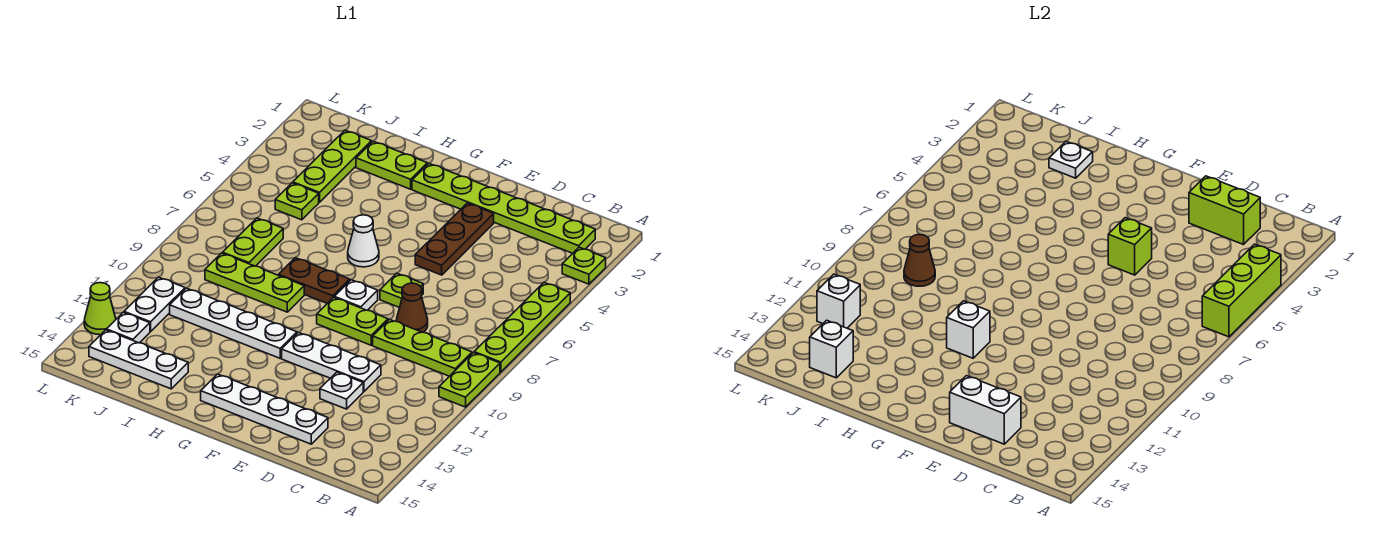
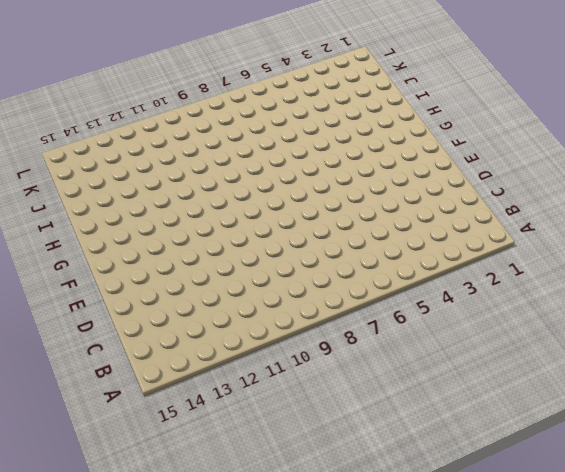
none -> lime plate A3 level 1
none -> lime plate A5:A8 level 1
none -> lime plate A9:A10 level 1
none -> lime plate B2:G2 level 1

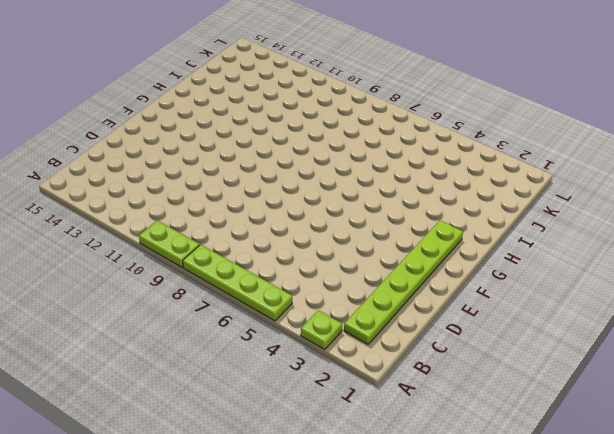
none -> lime plate B9:D9 level 1
none -> brown cone D8 level 1
none -> white plate D11:F11 level 1
none -> white plate D12 level 1

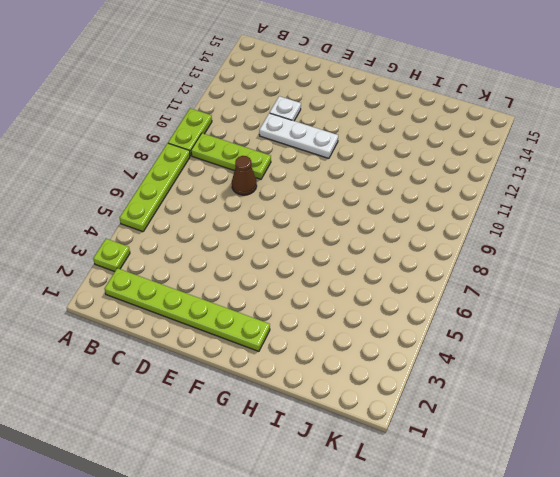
none -> white plate D14:G14 level 1
none -> brown plate E3:E5 level 1
none -> lime plate E7 level 1
none -> lime plate E9:F9 level 1

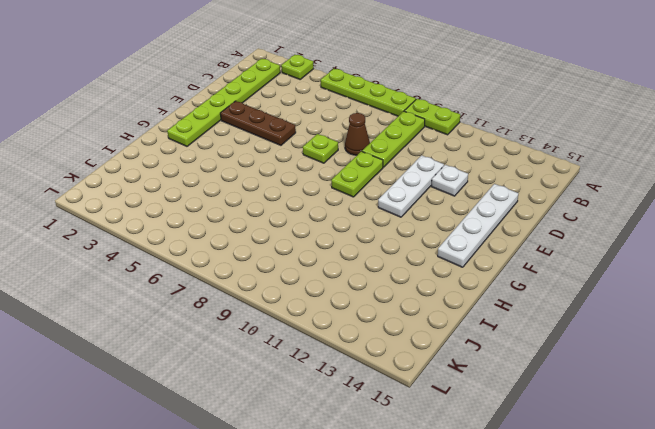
none -> white plate F8 level 1
none -> white cone G6 level 1
none -> brown plate G8:H8 level 1
none -> white plate G11:J11 level 1

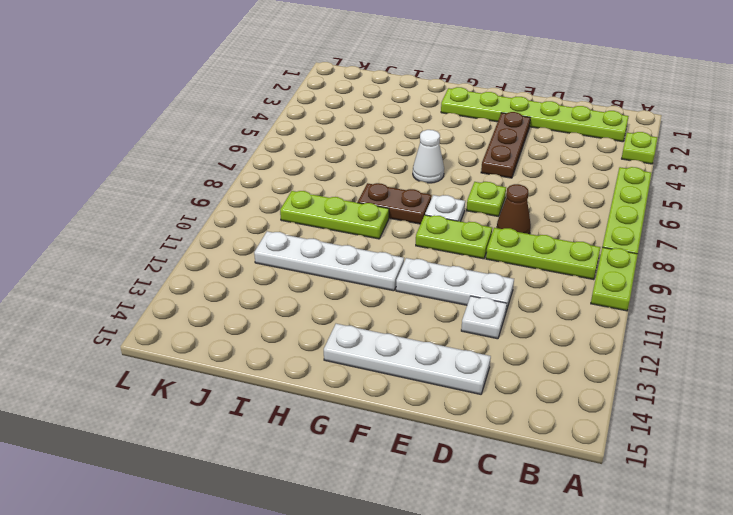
none -> lime plate H2:I2 level 1
none -> white plate I14:K14 level 1
none -> lime plate J2:J4 level 1
none -> lime plate J5 level 1

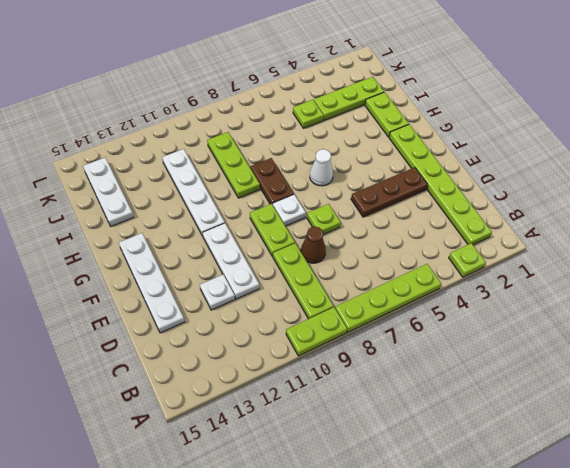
none -> lime plate J7:J8 level 1
none -> white plate K11:K12 level 1
none -> white plate K13 level 1
none -> lime cone L13 level 1

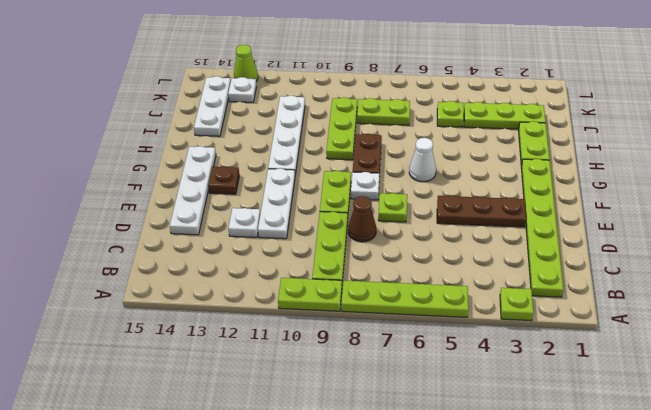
brown plate F13 level 1 -> none
none -> white plate K11:K12 level 1
none -> lime brick A4:A6 level 2
none -> lime brick C2:D2 level 2
none -> white brick D14:E14 level 2

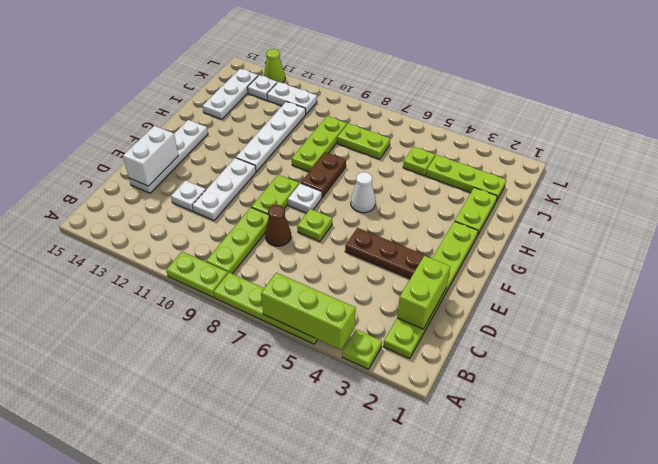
none -> lime brick E5 level 2
none -> white brick G11 level 2
none -> white plate I2 level 2
none -> brown cone J9 level 2

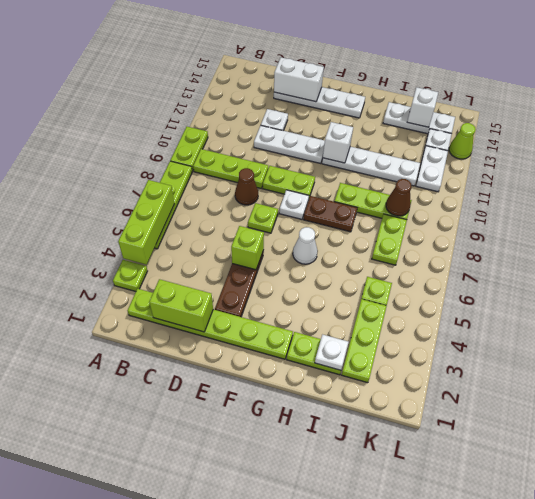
none -> white brick K12 level 2

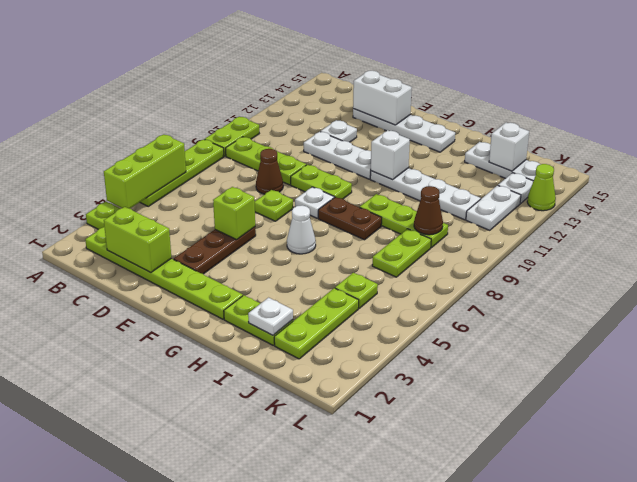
none -> white brick K12 level 2

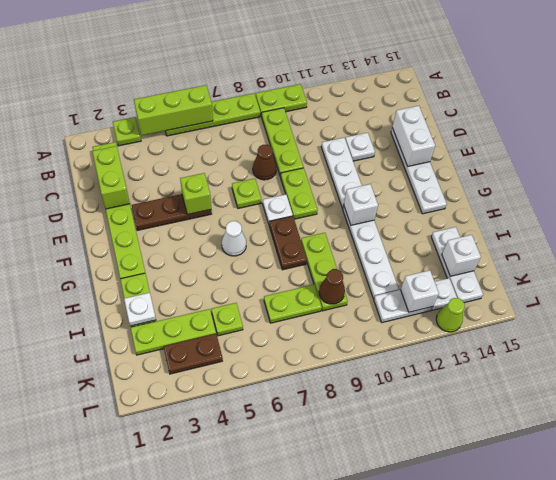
brown plate K3:K4 level 1 -> none

